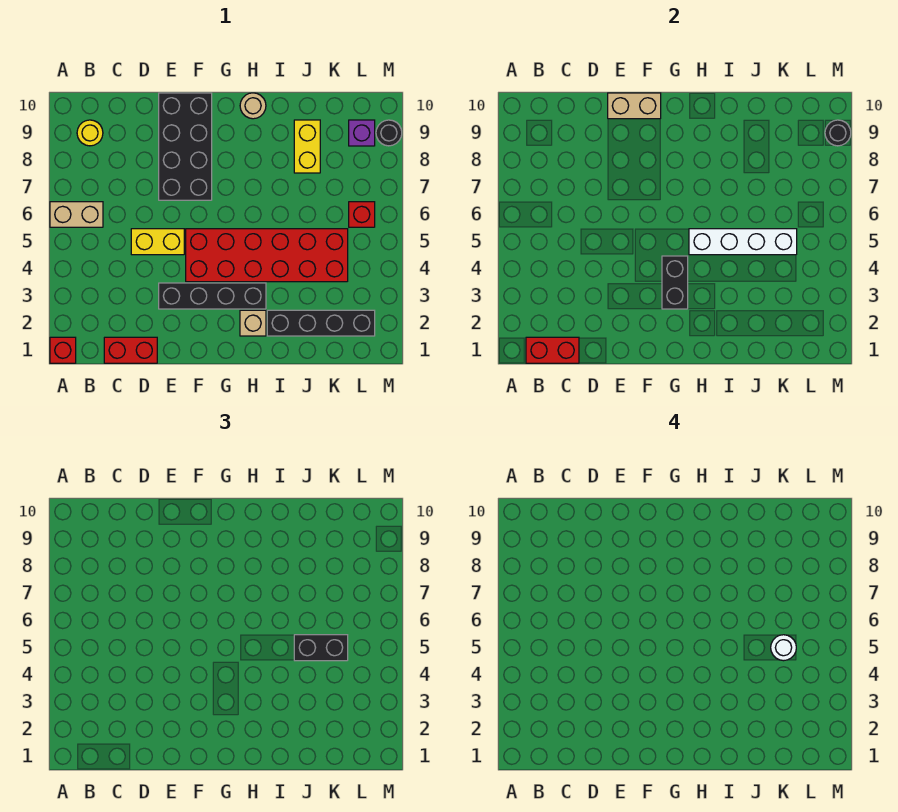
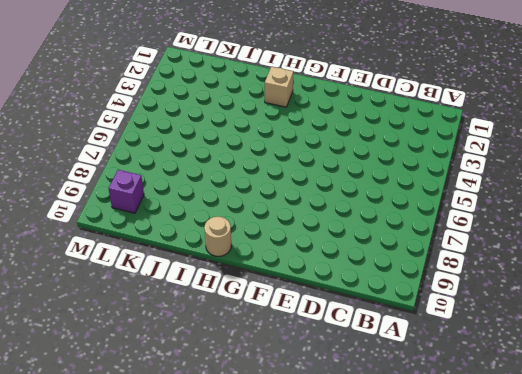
none -> red brick A1 level 1
none -> tan brick A6:B6 level 1
none -> yellow round brick B9 level 1

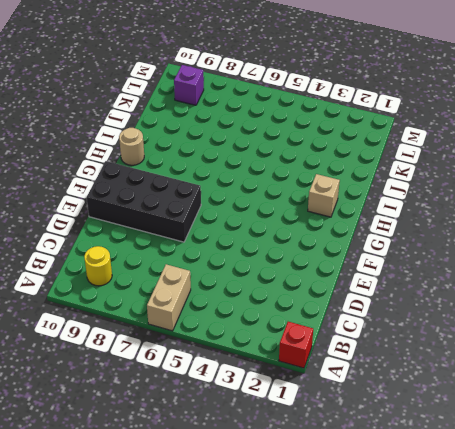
none -> red brick C1:D1 level 1
none -> yellow brick D5:E5 level 1
none -> black brick E3:H3 level 1

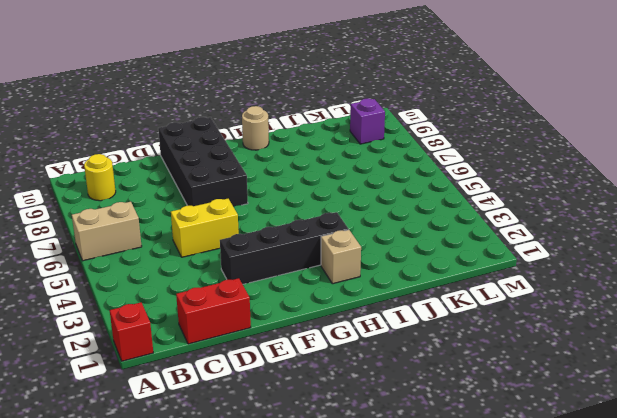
none -> red brick F4:K5 level 1
none -> black brick I2:L2 level 1
none -> yellow brick J8:J9 level 1

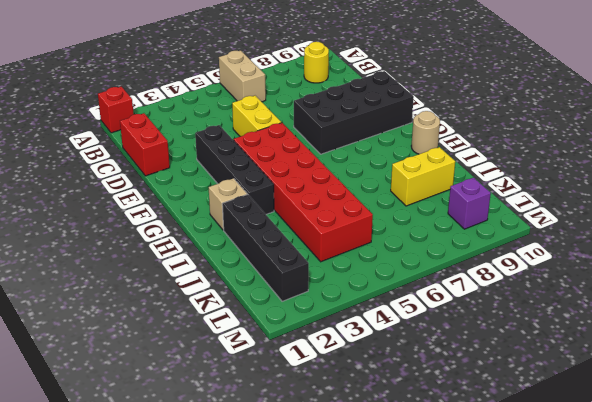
none -> red brick L6 level 1
none -> black round brick M9 level 1
none -> red brick B1:C1 level 2

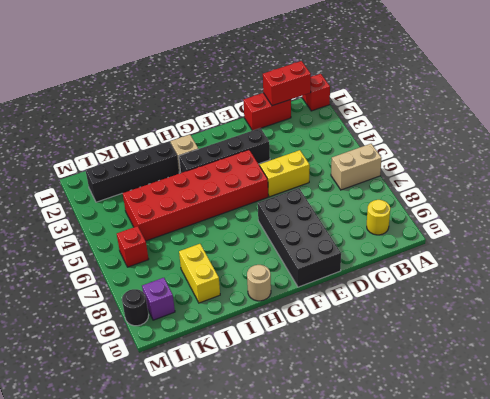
none -> tan brick E10:F10 level 2
none -> black brick G3:G4 level 2
none -> white brick H5:K5 level 2

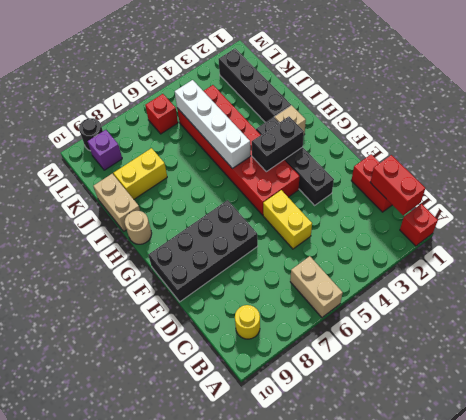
tan brick I10:J10 level 1 -> tan brick E10:F10 level 2
none -> black round brick M9 level 2
none -> black brick J5:K5 level 3
none -> white round brick K5 level 4

